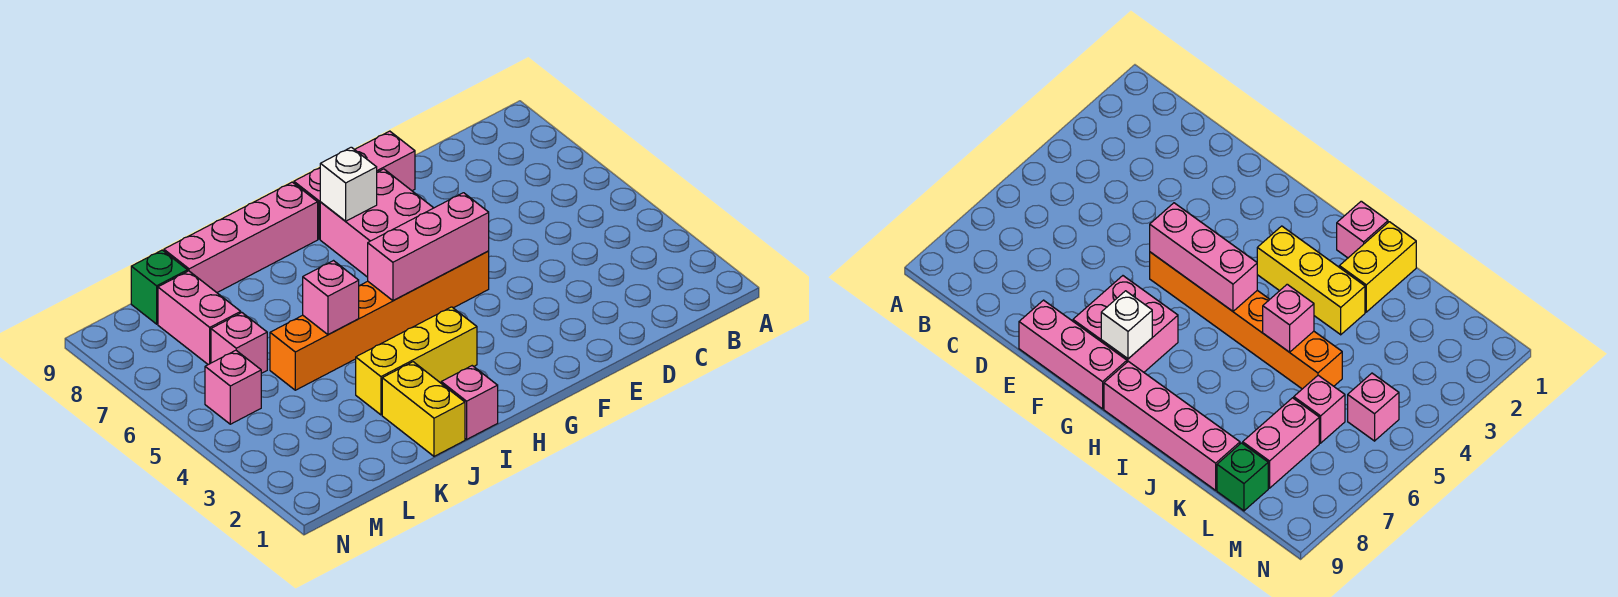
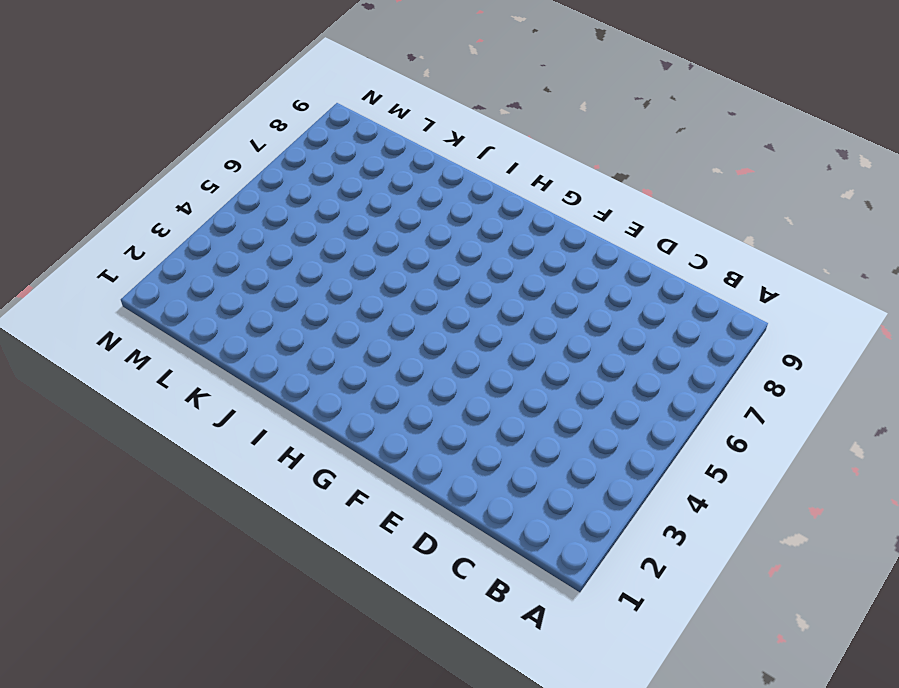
none -> pink brick E9:G9 level 1
none -> orange brick F5:K5 level 1
none -> pink brick F7:G8 level 1

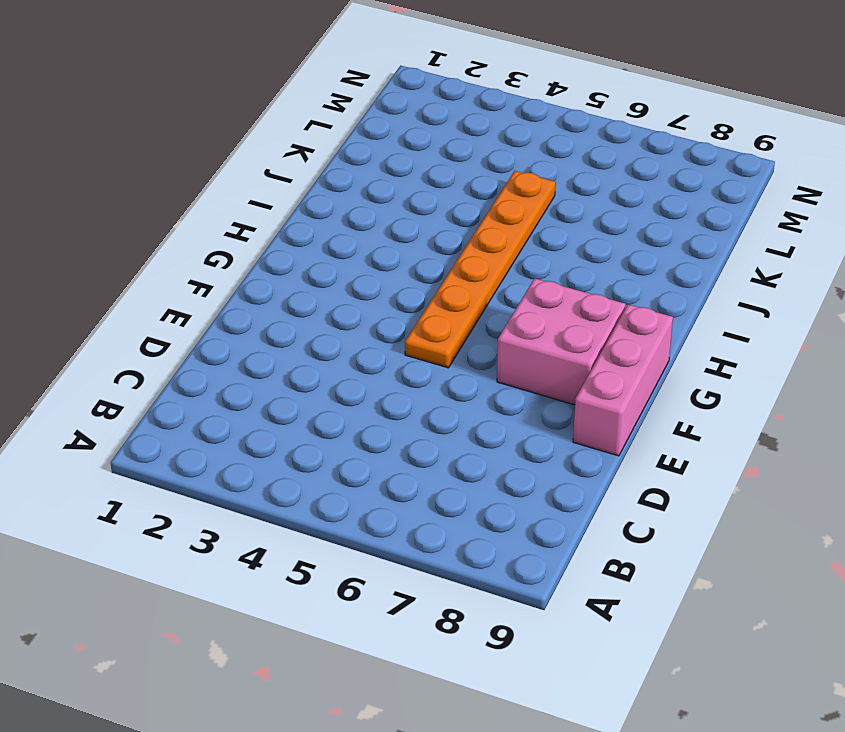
orange plate F5:K5 level 1 -> orange brick F5:K5 level 1
none -> yellow brick H3:J3 level 1
none -> pink brick H9:K9 level 1
none -> pink brick I1 level 1

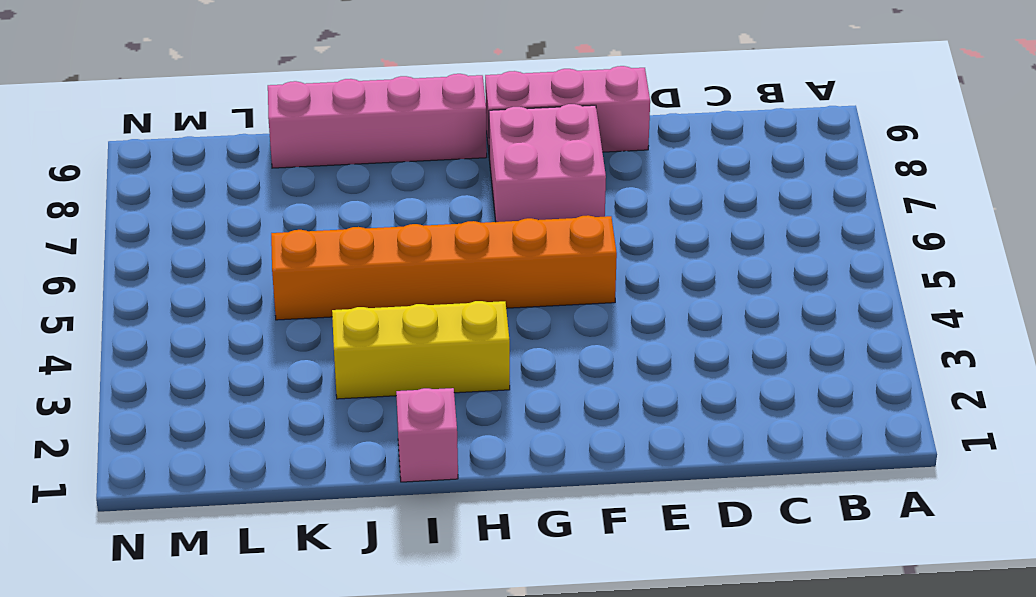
none -> yellow brick J1:J2 level 1
none -> pink brick L6 level 1
none -> pink brick L7:L8 level 1

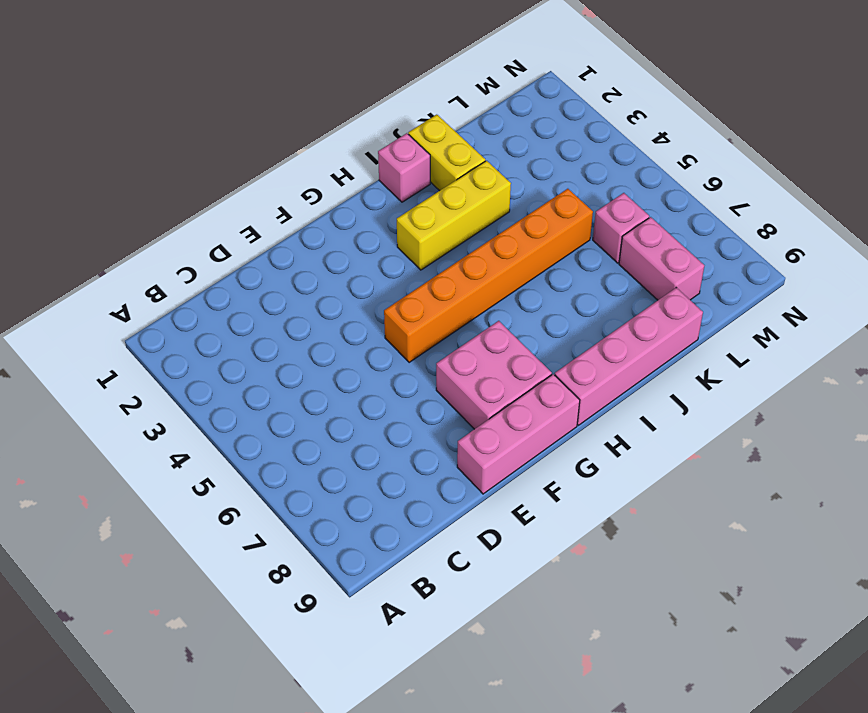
none -> green brick L9 level 1
none -> pink brick M5 level 1
none -> pink brick F5:H5 level 2

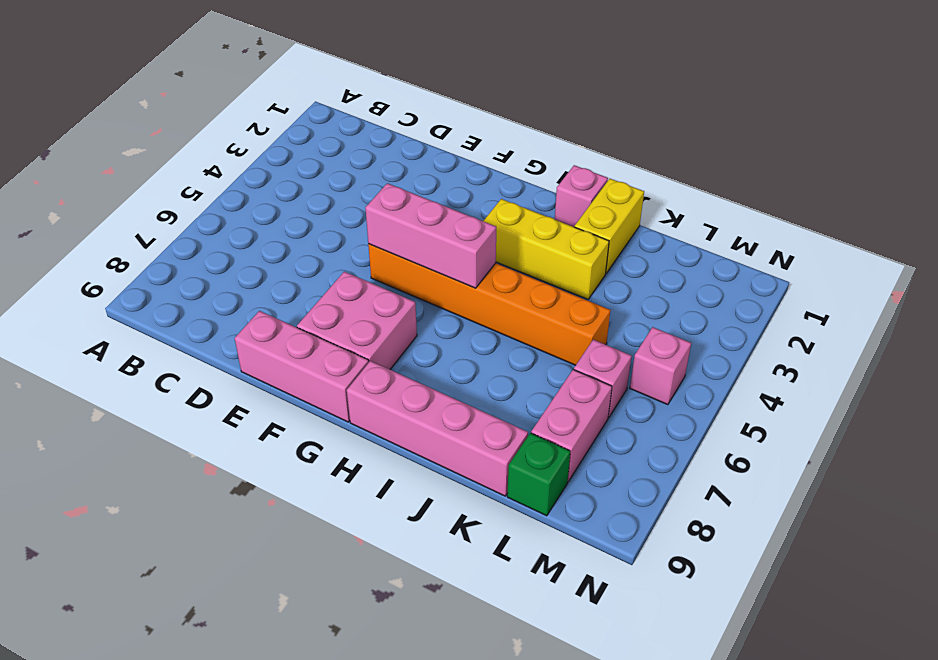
none -> white brick G8 level 2
none -> pink brick J5 level 2

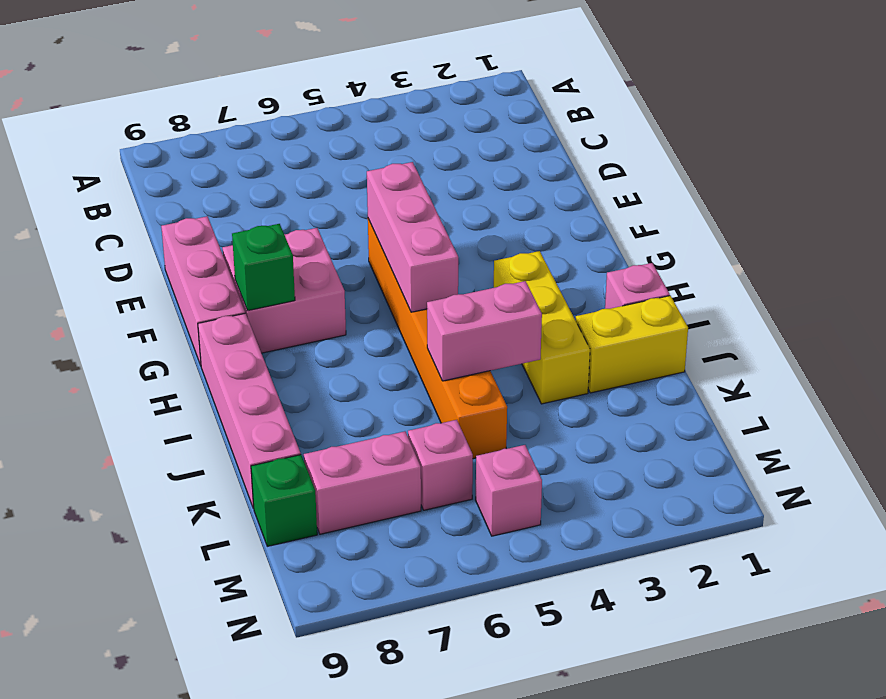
green brick G8 level 2 -> white brick G8 level 2
pink brick J4:J5 level 2 -> pink brick J5 level 2

